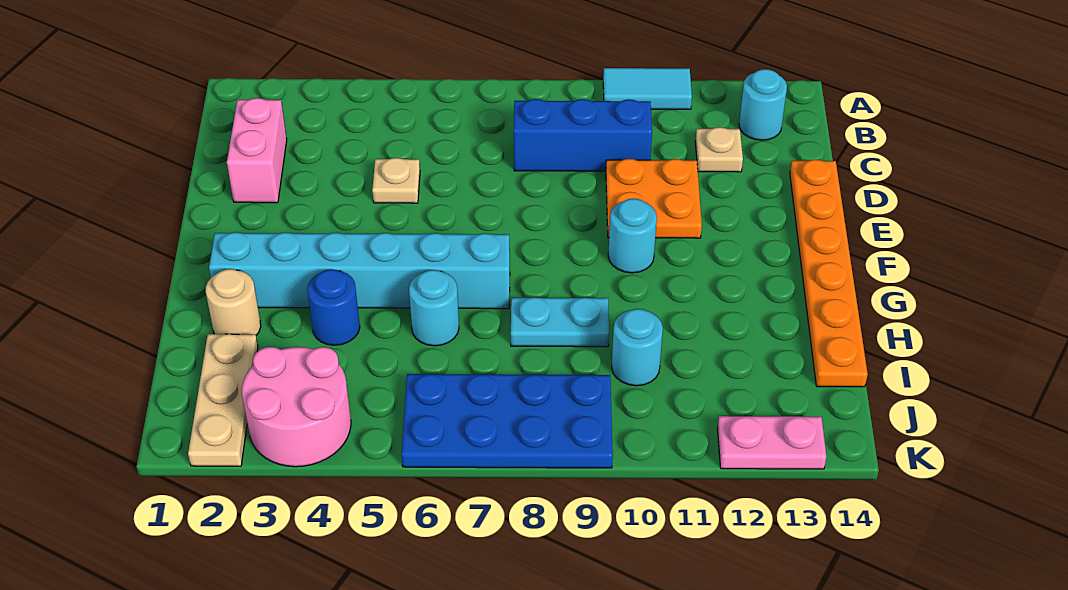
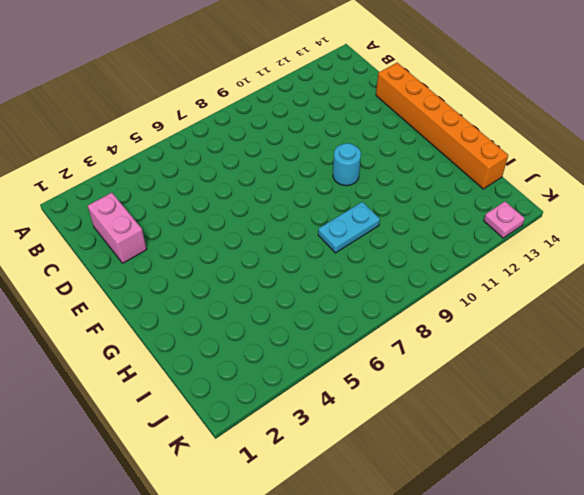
orange brick D14:I14 level 1 -> orange plate D14:I14 level 1
pink plate K13 level 1 -> pink plate K12:K13 level 1
none -> cyan tile A10:A11 level 1
none -> cyan round brick B13 level 1
none -> blue brick C8:C10 level 1

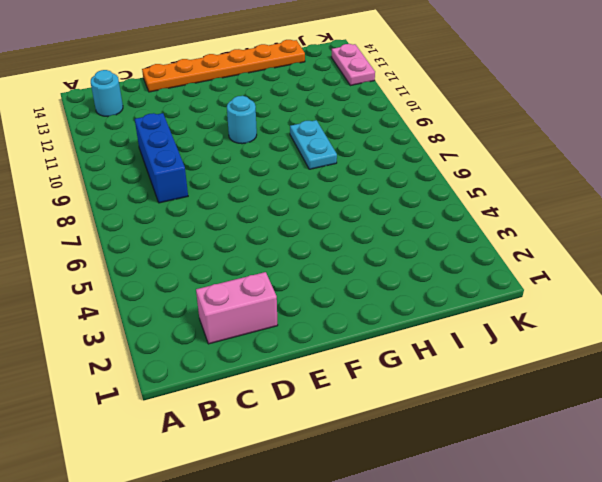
none -> cyan tile A10:A11 level 1
none -> tan plate C12 level 1
none -> tan plate D5 level 1

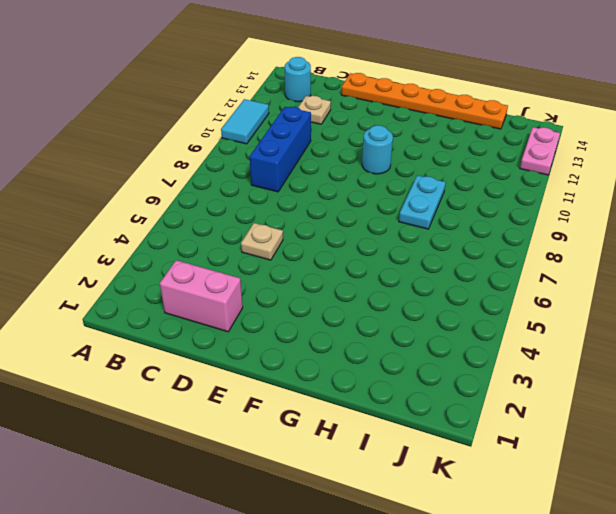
none -> orange plate D10:E11 level 1
none -> cyan brick G2:G7 level 1
none -> tan round brick H2 level 1

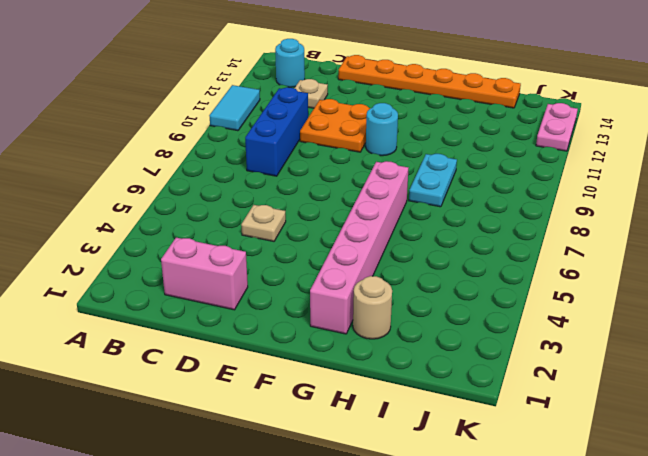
pink brick G2:G7 level 1 -> cyan brick G2:G7 level 1
none -> blue round brick H4 level 1
none -> cyan round brick H6 level 1
none -> tan plate I2:K2 level 1

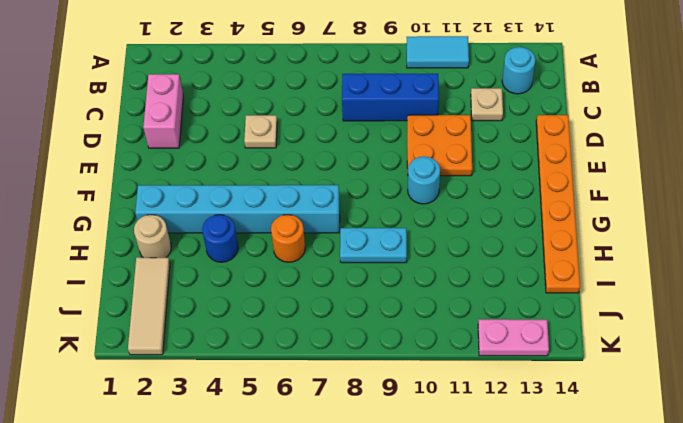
orange round brick H6 level 1 -> cyan round brick H6 level 1
tan tile I2:K2 level 1 -> tan plate I2:K2 level 1
none -> cyan round brick I10 level 1
none -> pink round brick J3:K4 level 1
none -> blue plate J6:K9 level 1

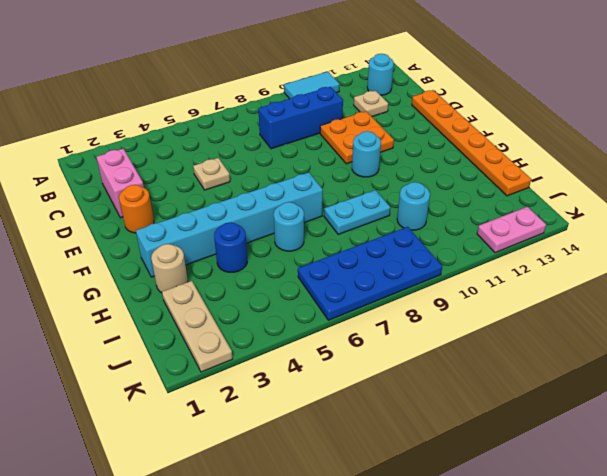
orange round brick E2 level 1 -> none
none -> pink round brick J3:K4 level 1

